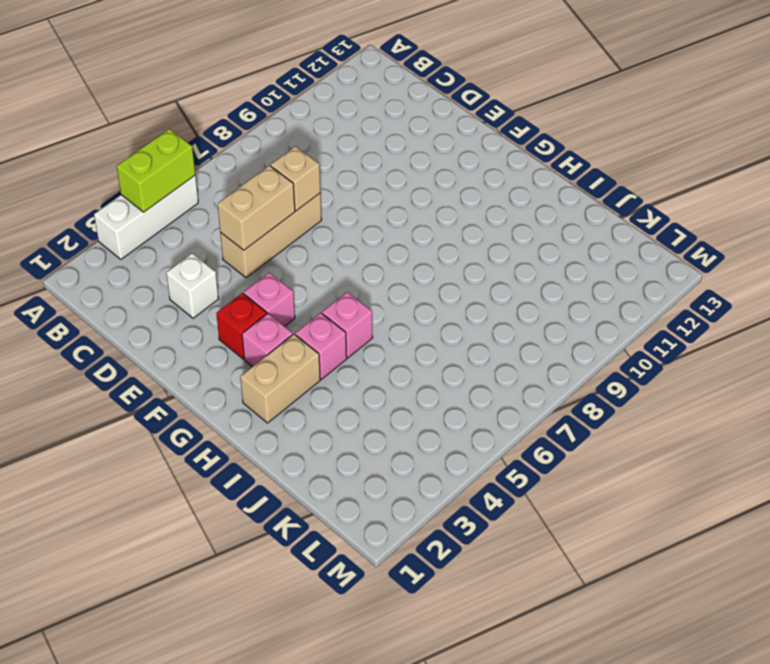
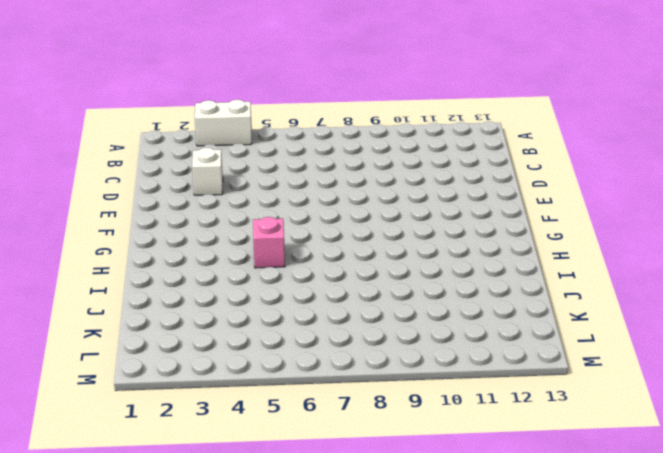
white brick A3:A4 level 1 -> white brick A3:A5 level 1
none -> tan brick D5:D7 level 1
none -> red brick F3 level 1
none -> pink brick F4 level 1

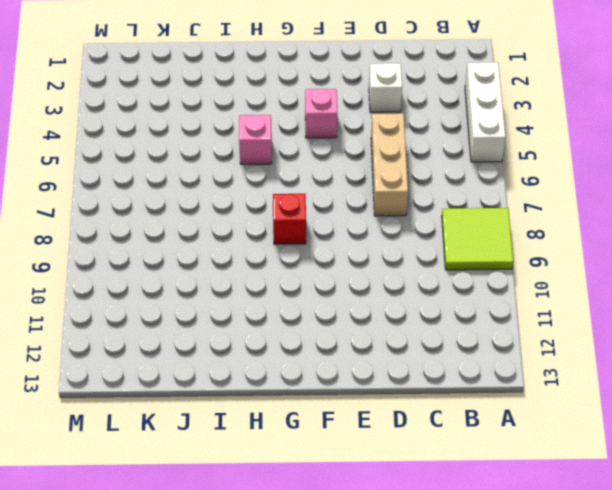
lime tile A8:B9 level 1 -> none
red brick G8 level 1 -> red brick F3 level 1
none -> pink brick G3 level 1
none -> tan brick H2:H3 level 1
none -> pink brick H4 level 1

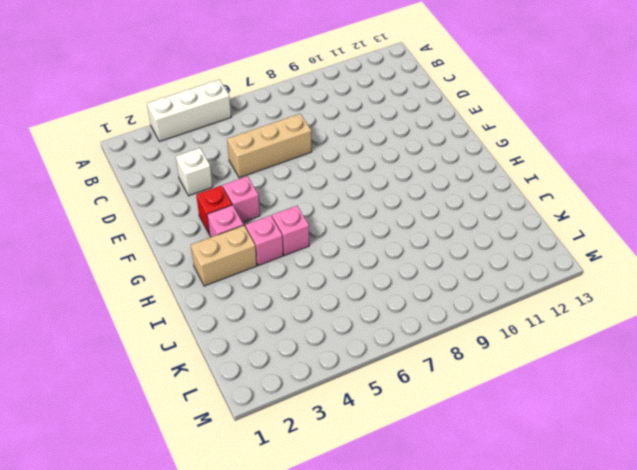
none -> lime brick A4:A5 level 2
none -> tan brick D5:D6 level 2
none -> tan brick D7 level 2

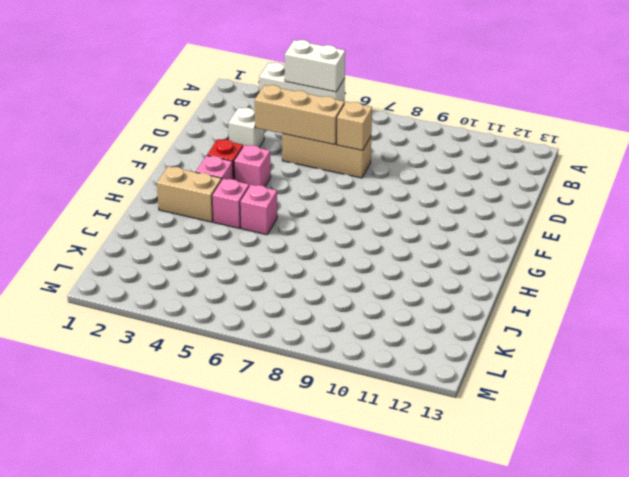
white brick A4:A5 level 2 -> lime brick A4:A5 level 2
tan brick D4:D6 level 2 -> tan brick D5:D6 level 2

